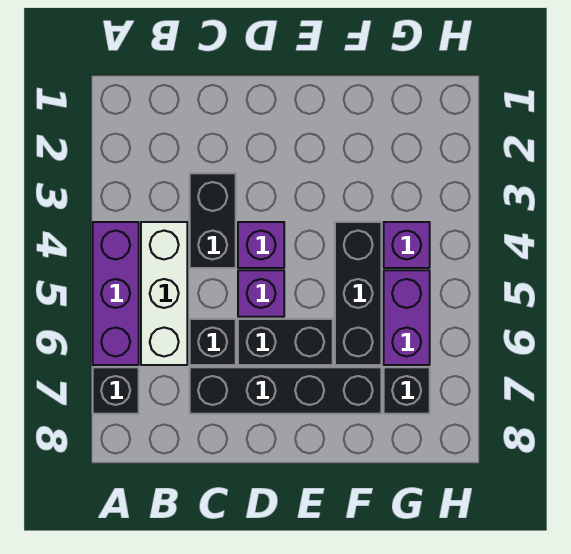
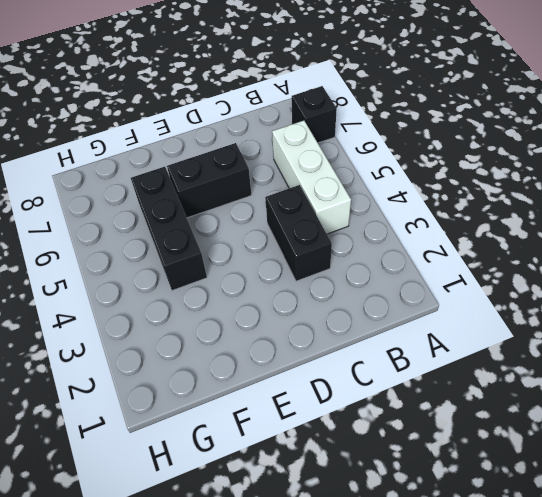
none -> purple brick A4:A6 level 1
none -> black brick C6 level 1
none -> black brick C7:F7 level 1

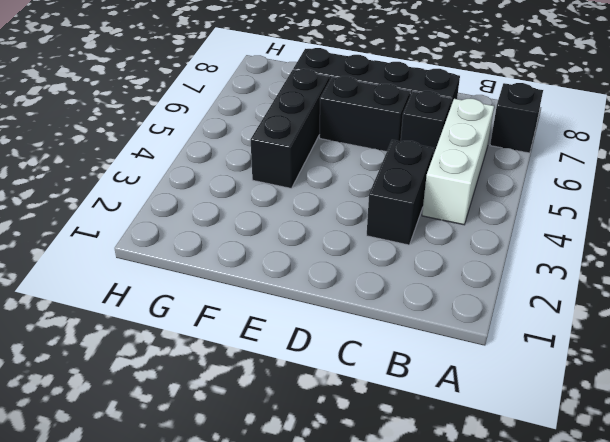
none -> purple brick A4:A6 level 1
none -> purple brick D4 level 1
none -> purple brick D5 level 1

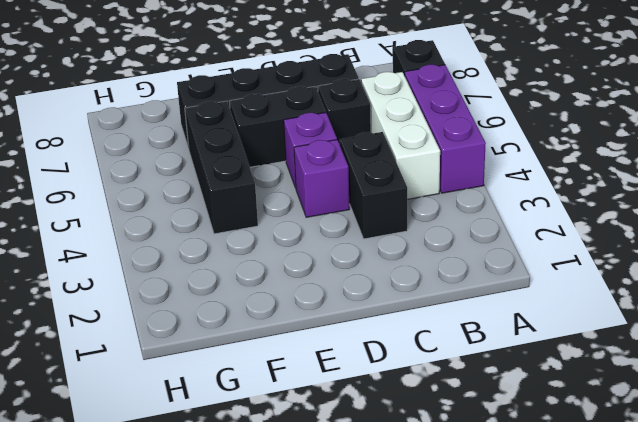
none -> purple brick G4 level 1
none -> purple brick G5:G6 level 1
none -> black brick G7 level 1

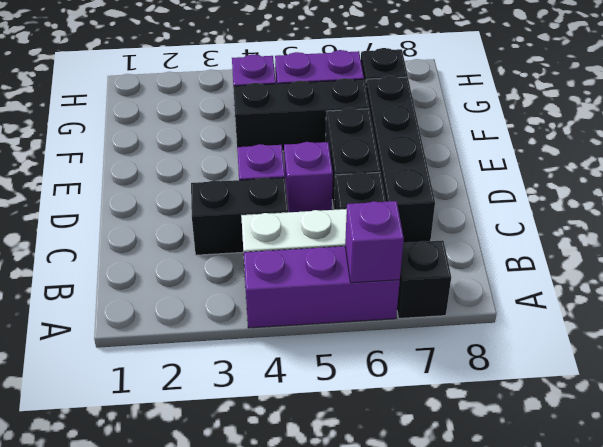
purple brick A6 level 2 -> none

